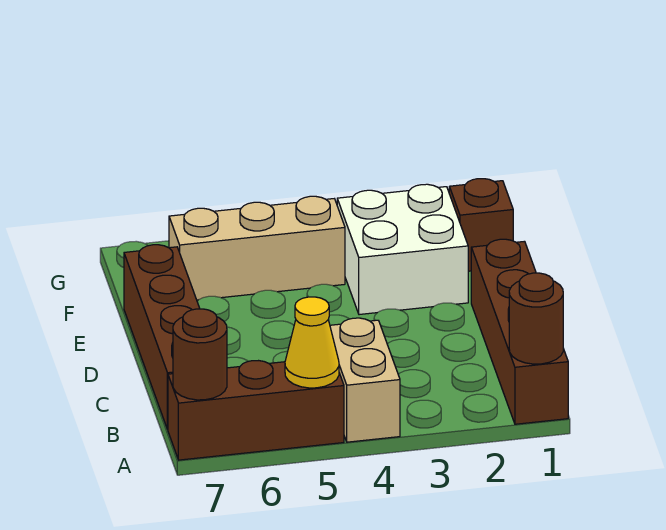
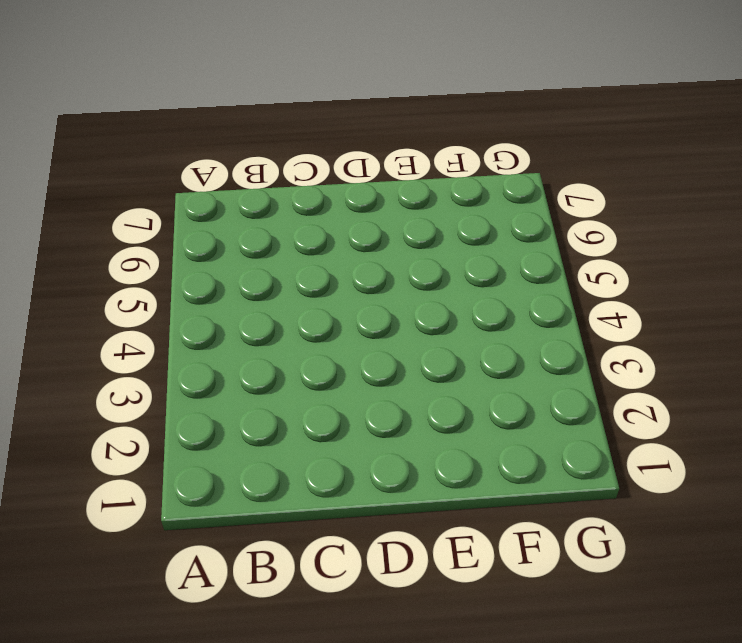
none -> brown brick A1:D1 level 1
none -> tan brick A4:B4 level 1

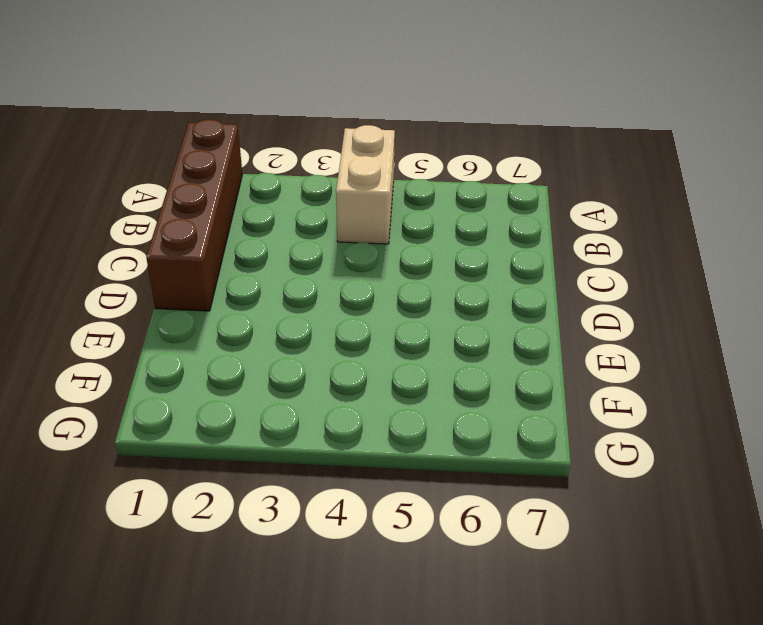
none -> brown brick A5:A7 level 1
none -> brown brick B7:E7 level 1

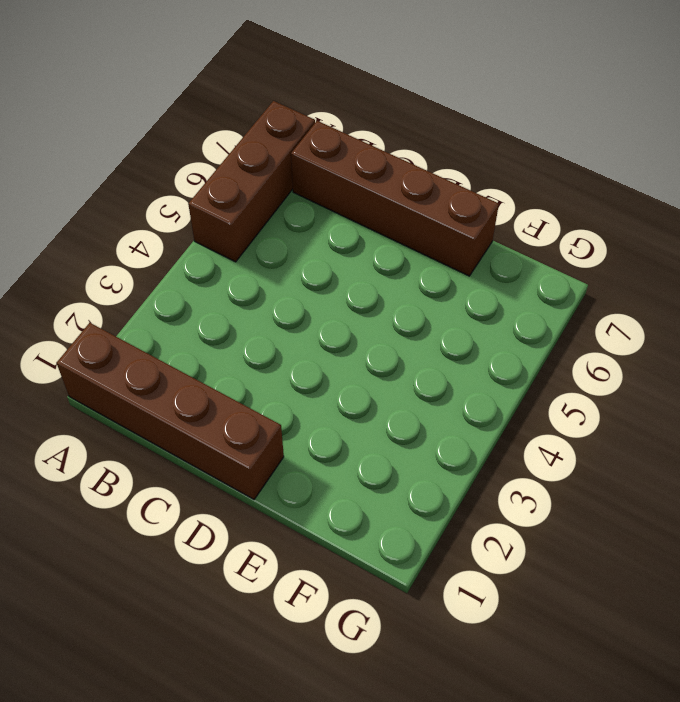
none -> tan brick A4:B4 level 1
none -> white brick E2:F3 level 1

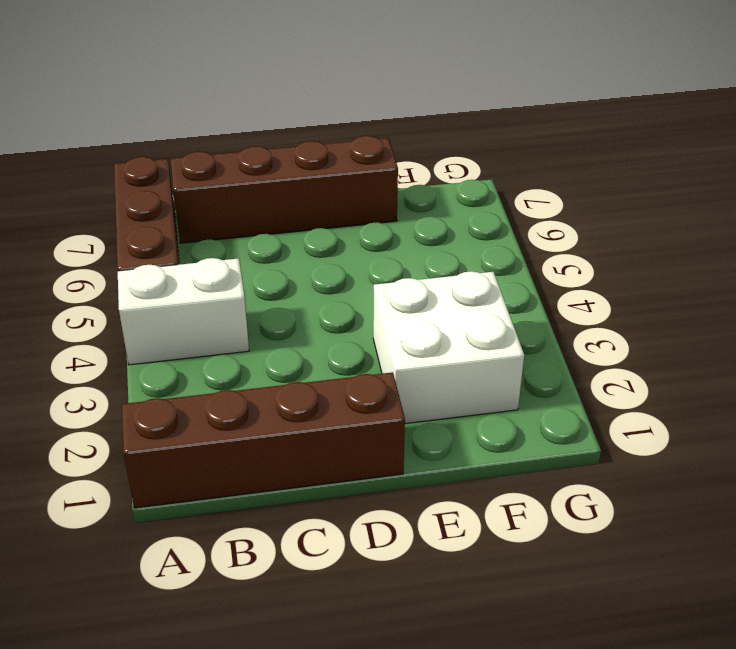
white brick A4:B4 level 1 -> tan brick A4:B4 level 1
none -> brown brick F1 level 1
none -> tan brick F4:F6 level 1

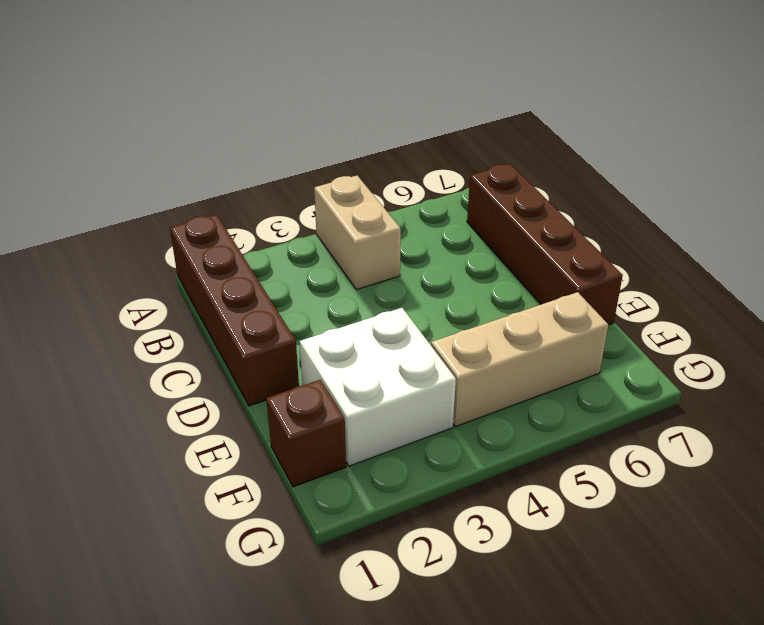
none -> brown brick A5:A7 level 1
none -> brown round brick A1 level 2

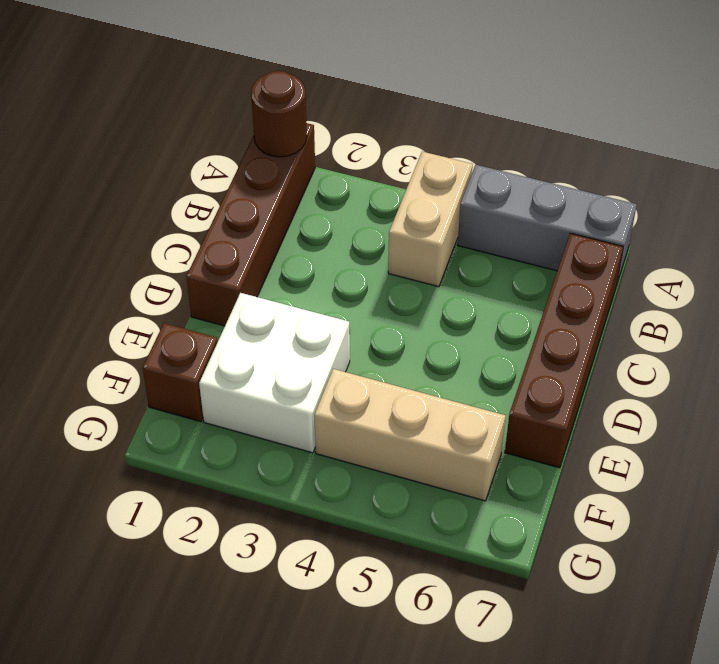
grey brick A5:A7 level 1 -> brown brick A5:A7 level 1
none -> yellow cone A5 level 2
none -> brown round brick A7 level 2

